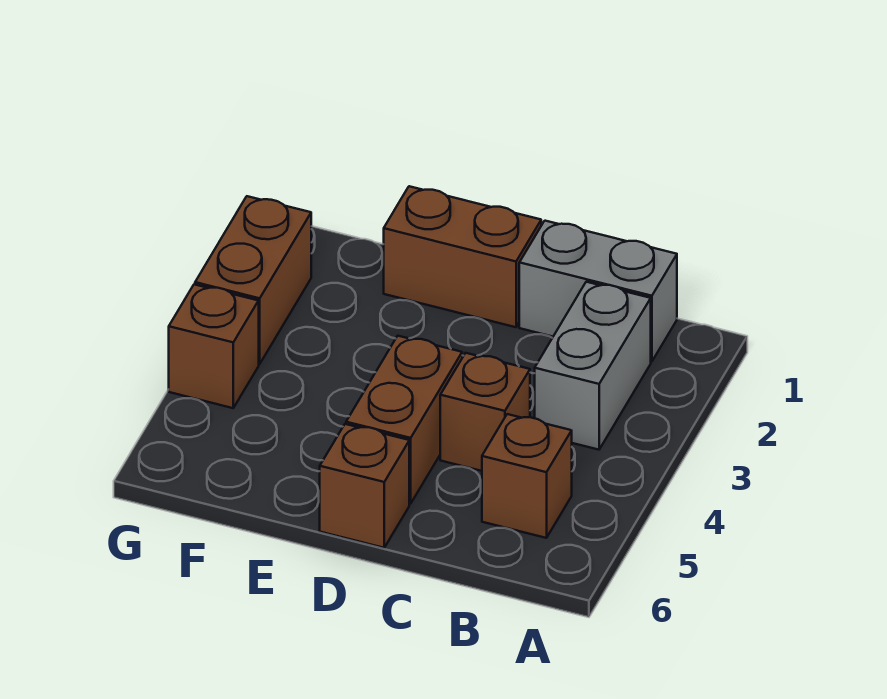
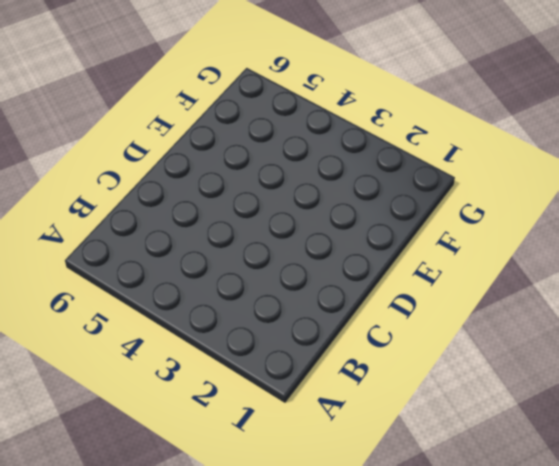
none -> grey brick B1:C1 level 1
none -> grey brick B2:B3 level 1

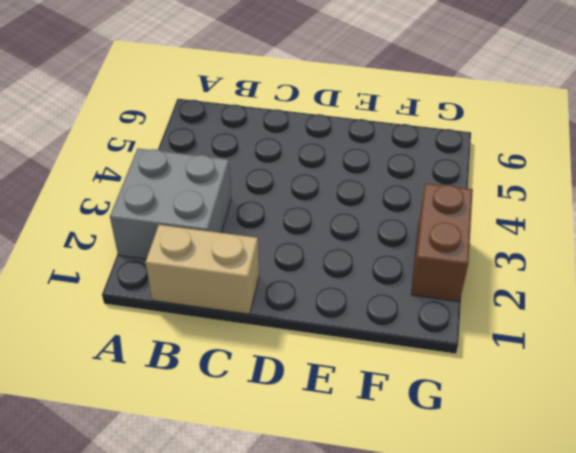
grey brick A2:B3 level 1 -> grey brick B2:B3 level 1
tan brick B1:C1 level 1 -> grey brick B1:C1 level 1
none -> brown brick B5 level 1
none -> brown brick C4 level 1

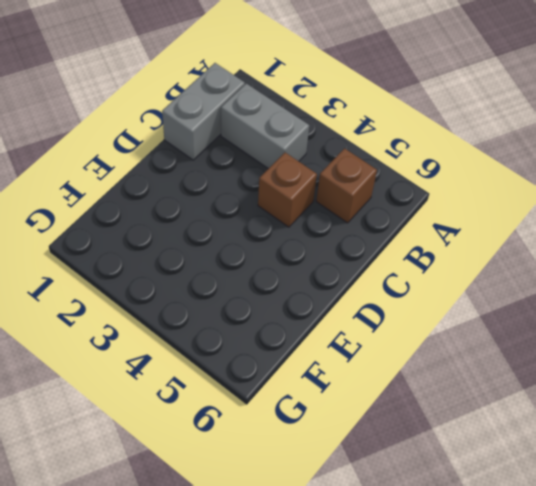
none -> brown brick D1:E1 level 1
none -> brown brick D4:D5 level 1

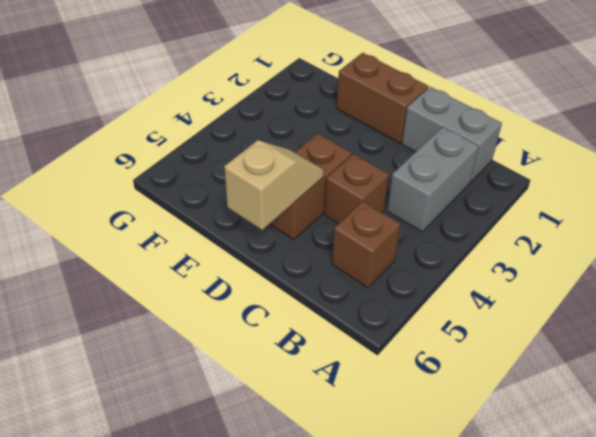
tan slope D5:D6 level 2 top 6 -> none
none -> brown brick D6 level 1
none -> brown brick G2:G3 level 1

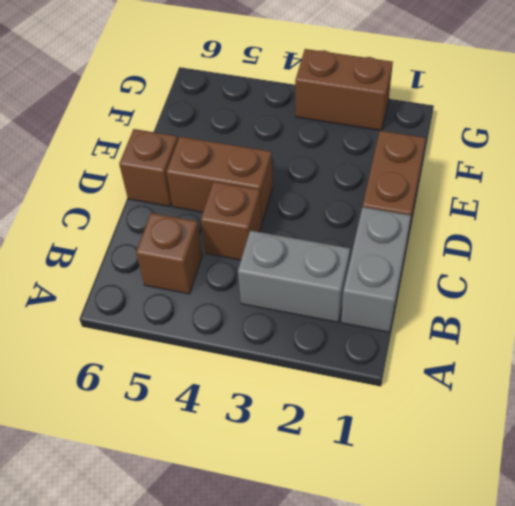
none -> brown brick G4 level 1

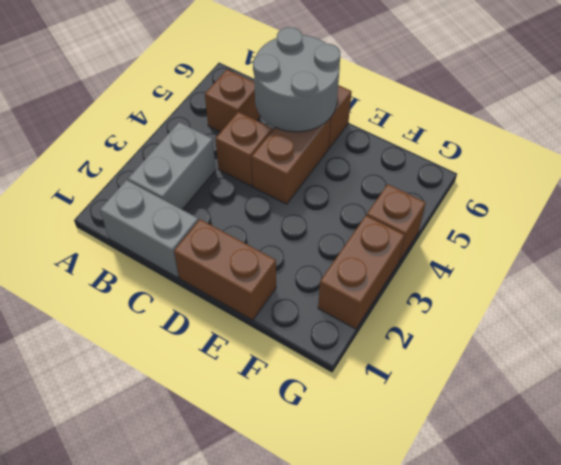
grey round brick C5:D6 level 2 -> none

